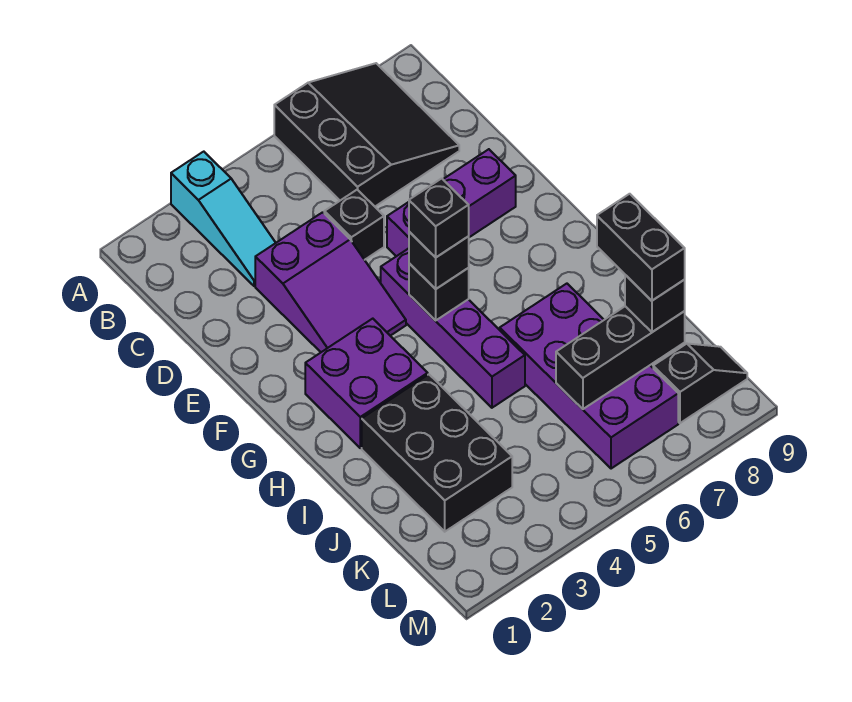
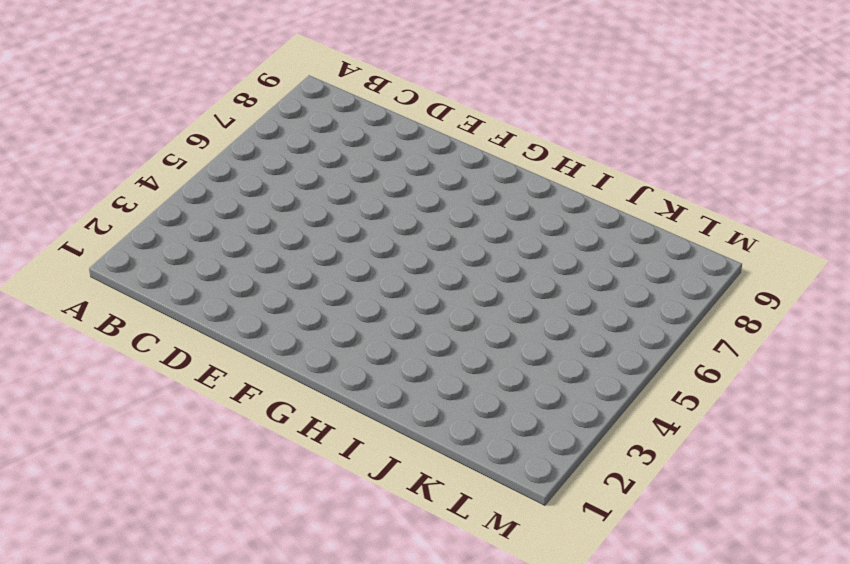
none -> cyan slope A3:C3 level 1 top A
none -> black slope A6:C8 level 1 top 6
none -> purple slope D3:F4 level 1 top D

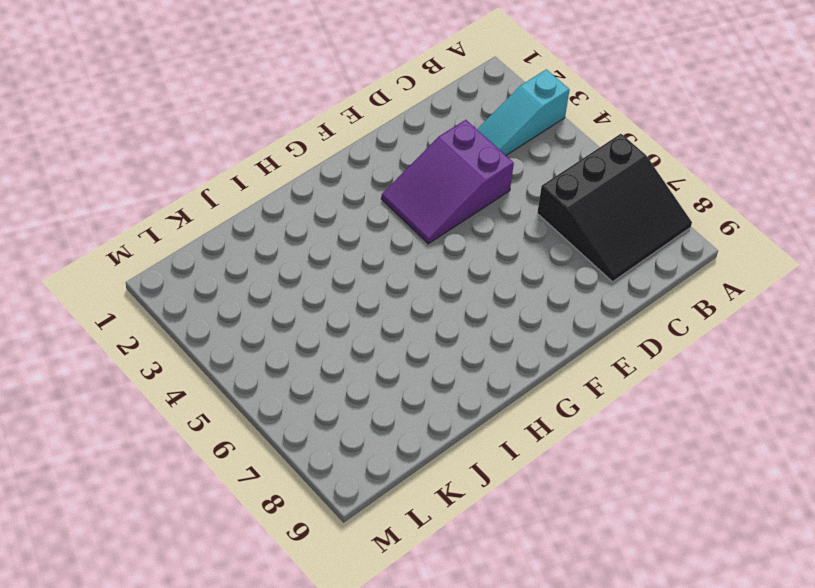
none -> black brick D5 level 1
none -> purple brick E6:E8 level 1
none -> purple brick F5:I5 level 1

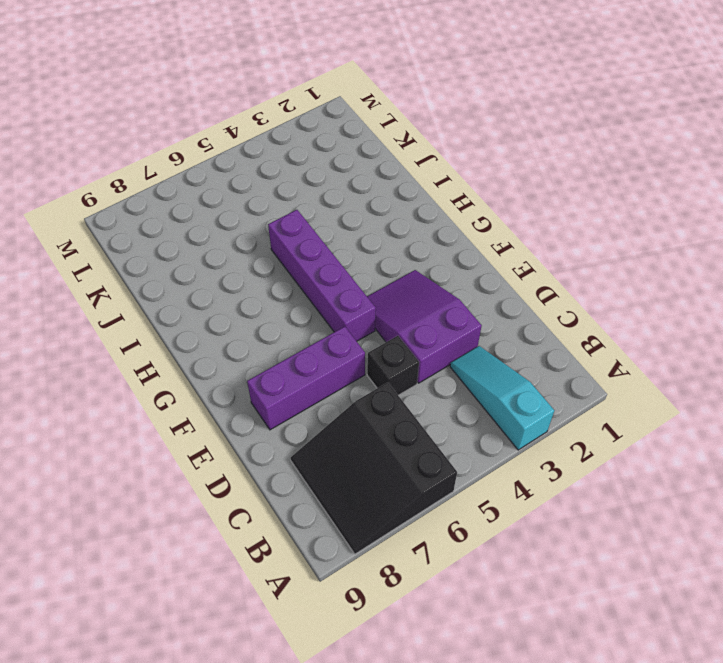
none -> purple brick G2:H3 level 1
none -> black brick I2:K3 level 1
none -> purple brick I6:L7 level 1

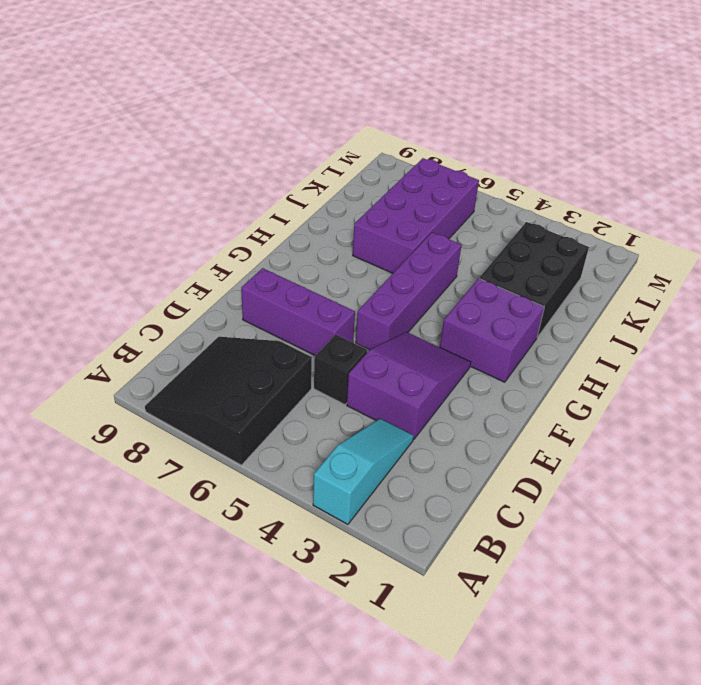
none -> black slope L8:L9 level 1 top 8
none -> black brick G5 level 2
none -> black brick K6:K8 level 2

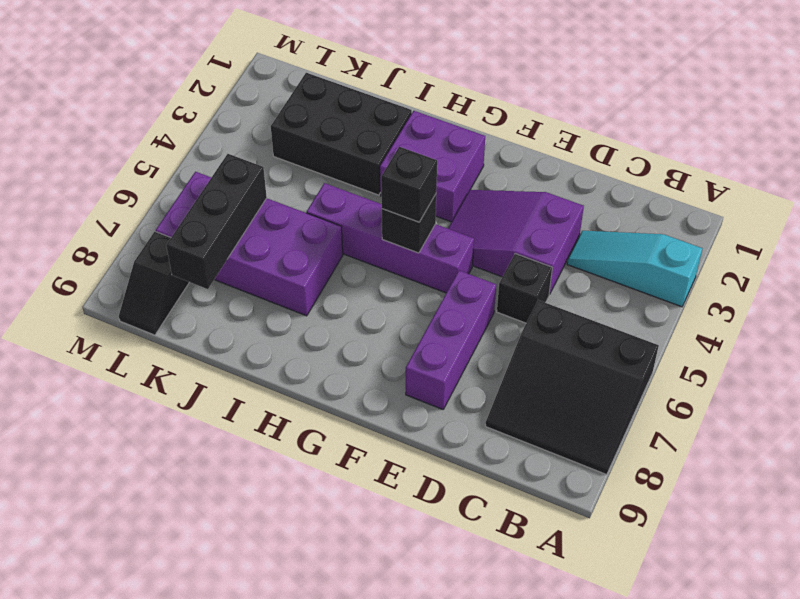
none -> black brick K8 level 3
none -> black brick G5 level 4
none -> black brick J8:K8 level 4

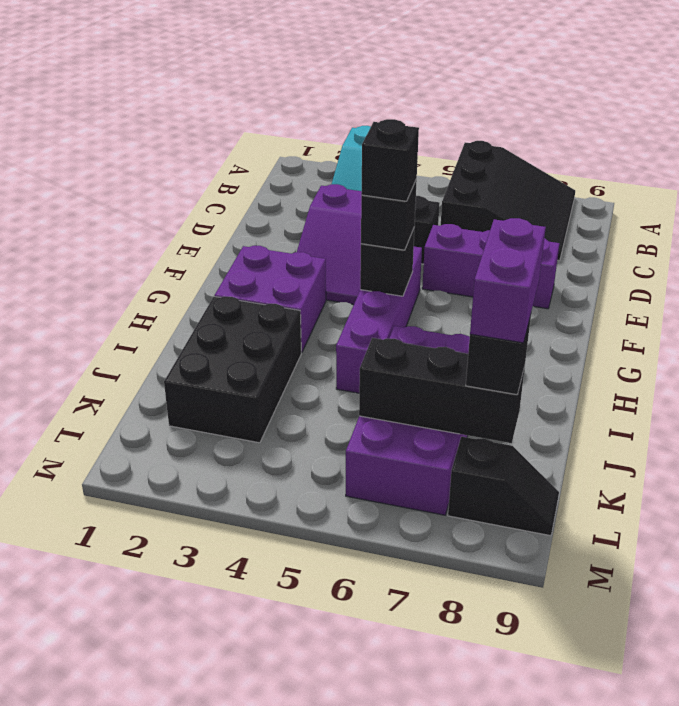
purple brick J8:K8 level 4 -> black brick J8:K8 level 4

